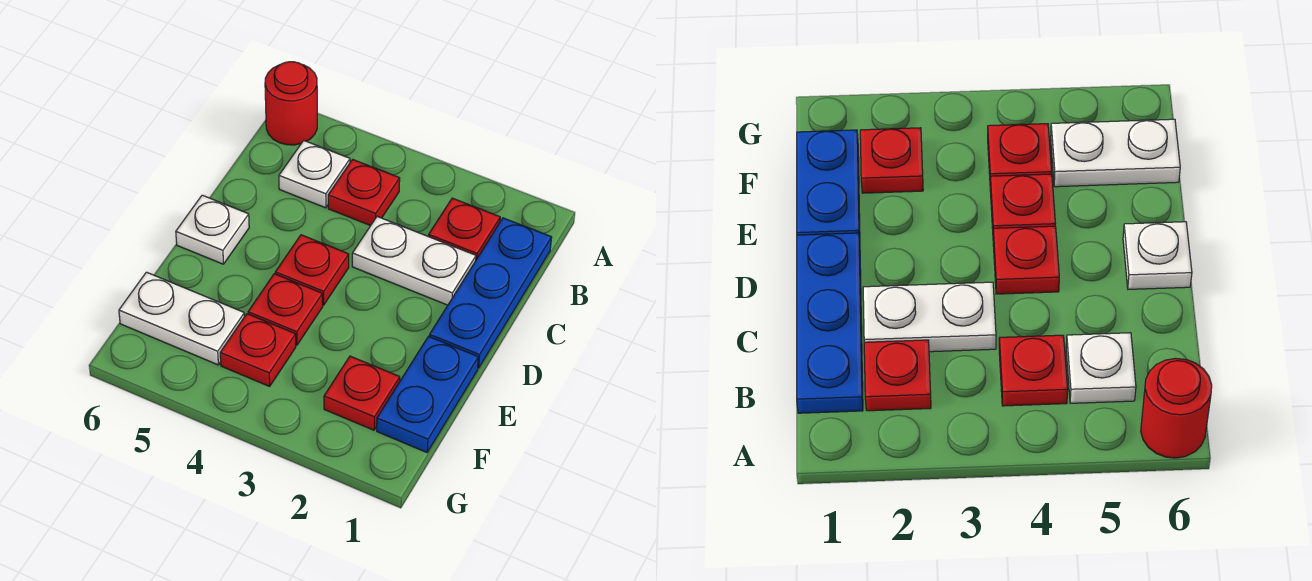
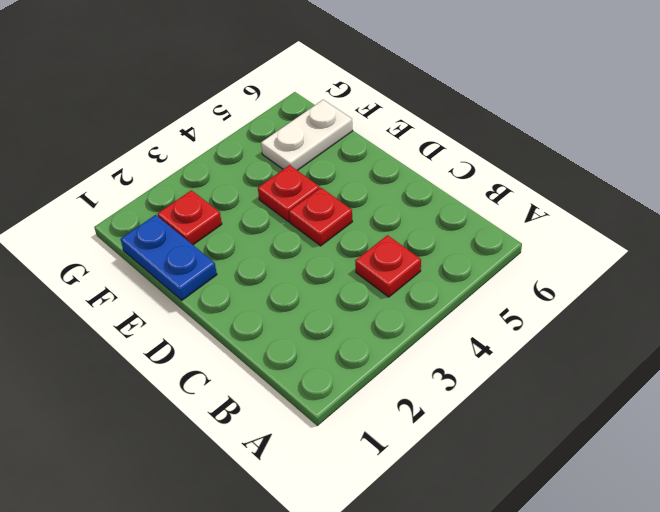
none -> red round brick A6 level 1
none -> blue plate B1:D1 level 1
none -> red plate B2 level 1

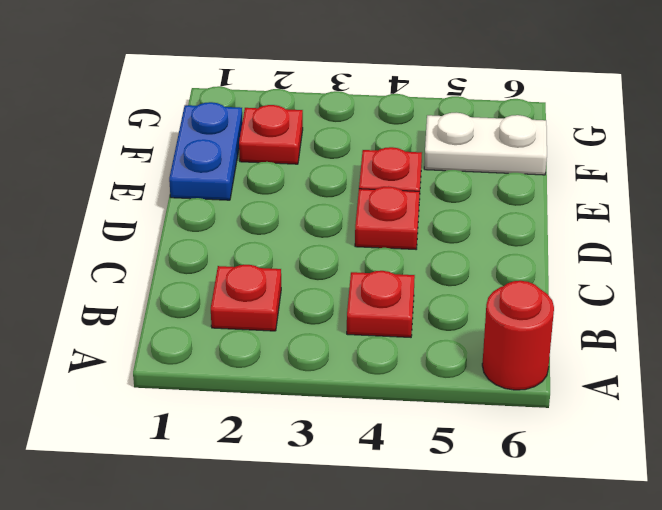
none -> blue plate B1:D1 level 1
none -> white plate B5 level 1
none -> white plate C2:C3 level 1

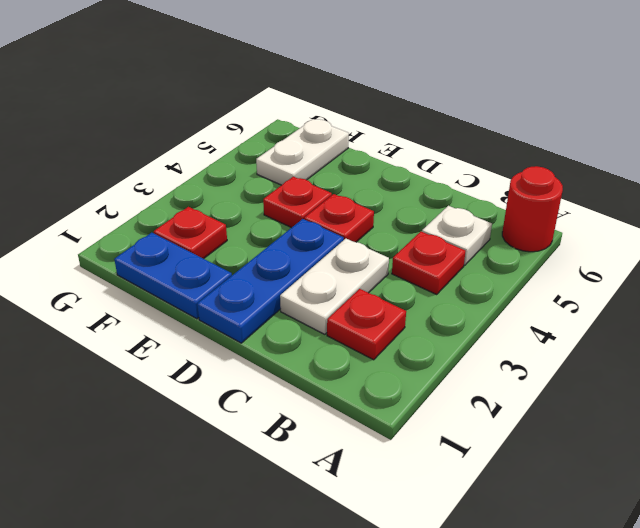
blue plate D1:D3 level 1 -> blue plate B1:D1 level 1
none -> white plate D6 level 1
none -> red plate F4 level 1

